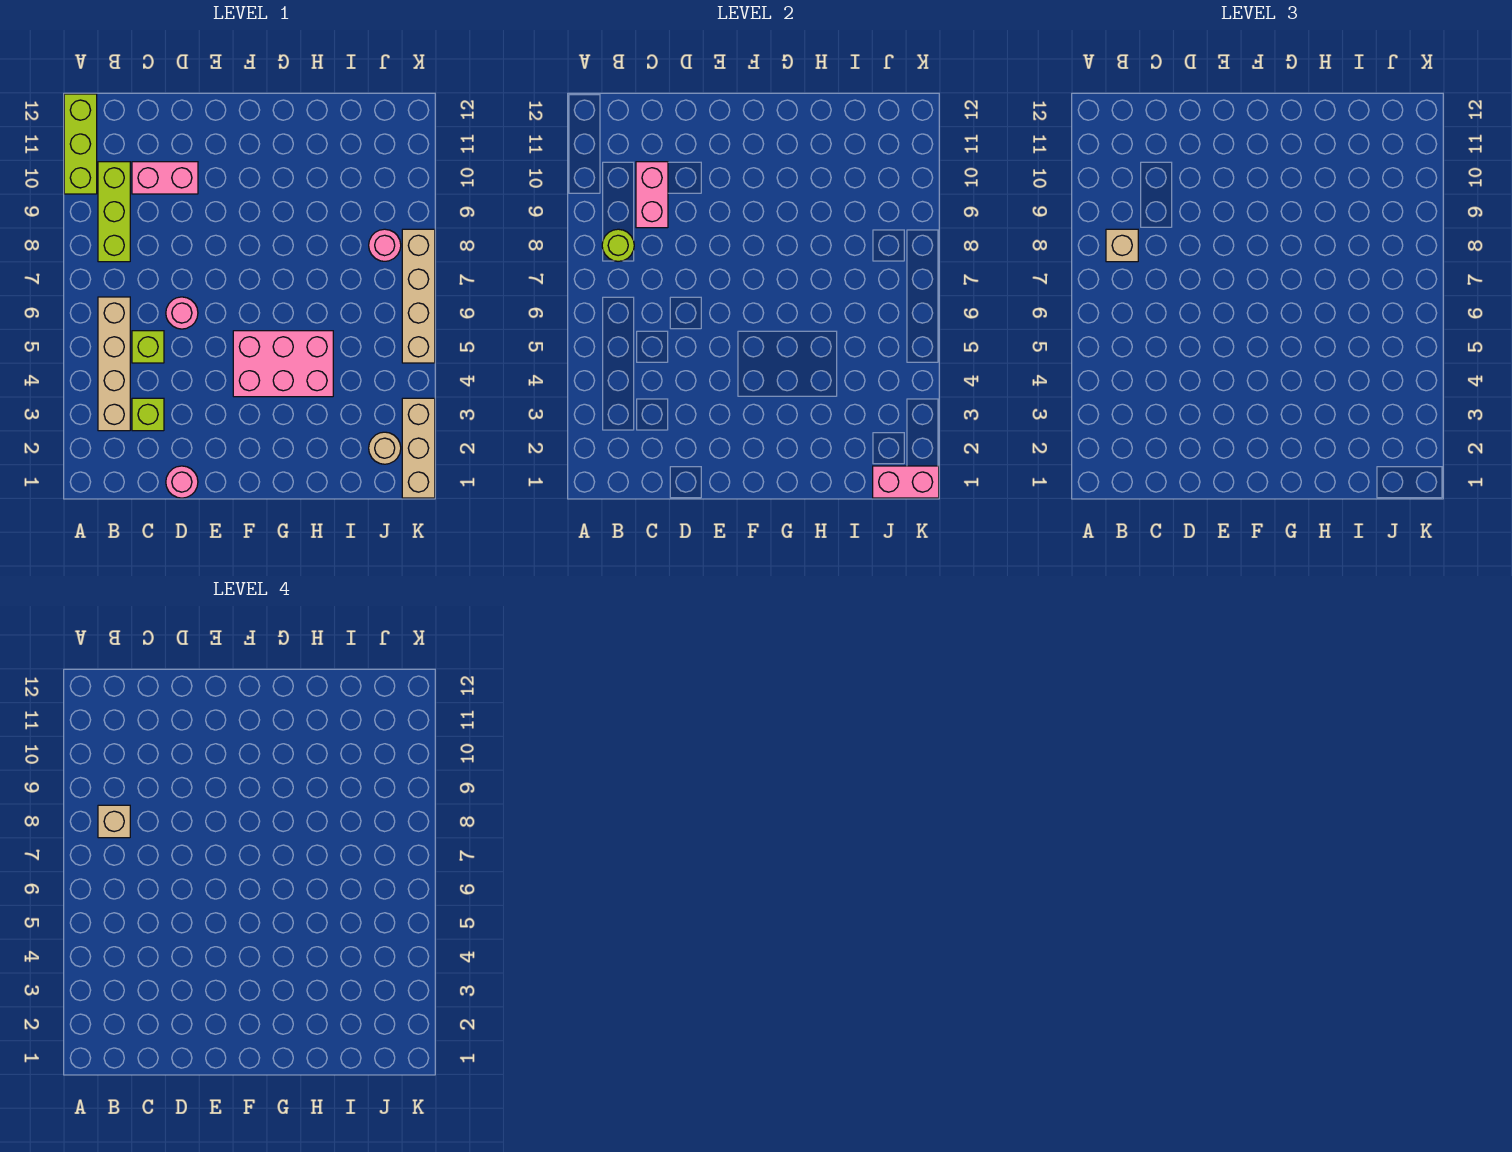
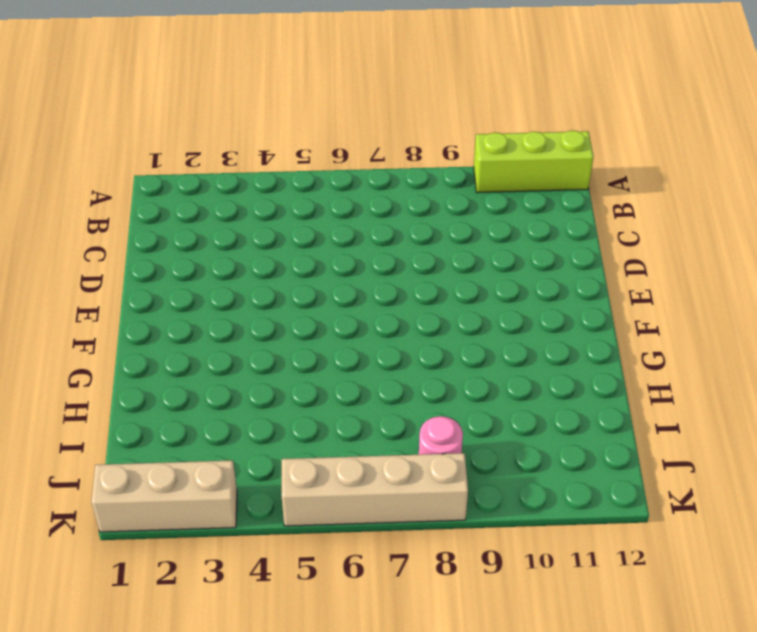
none -> tan brick B3:B6 level 1
none -> lime brick B8:B10 level 1
none -> lime brick C3 level 1

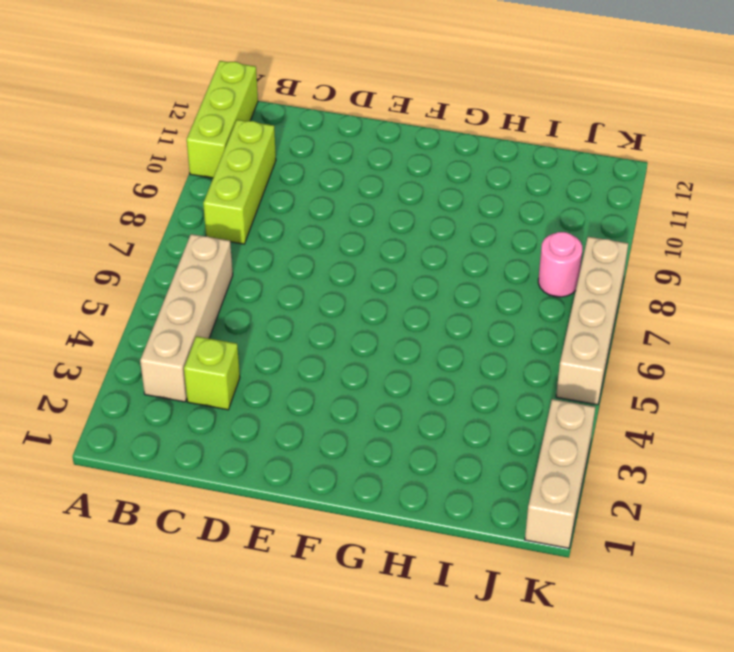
none -> lime brick C5 level 1
none -> pink brick C10:D10 level 1
none -> pink round brick D1 level 1

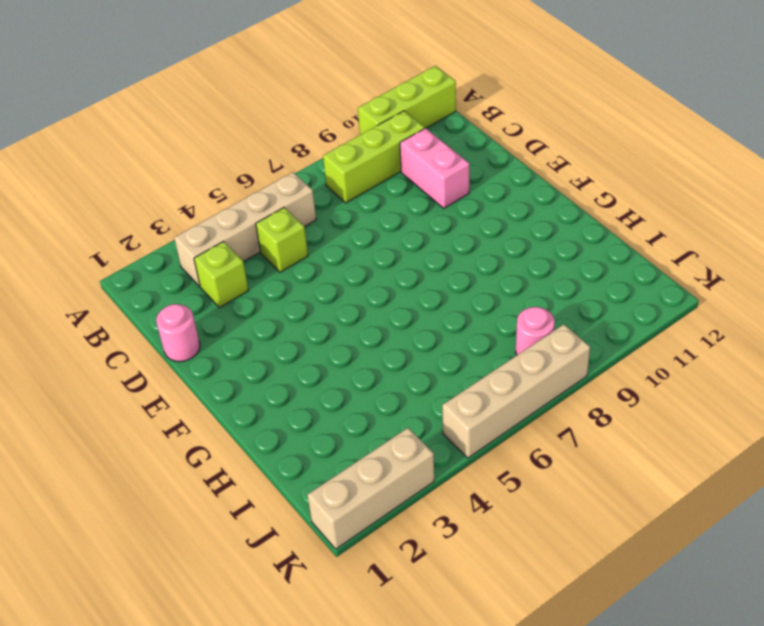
none -> pink round brick D6 level 1
none -> pink brick F4:H5 level 1
none -> tan round brick J2 level 1

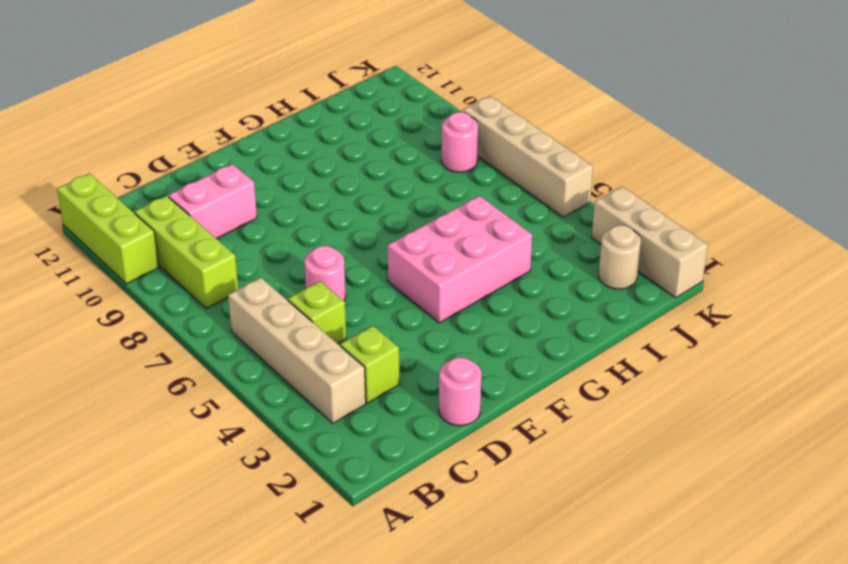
none -> lime round brick B8 level 2
none -> pink brick C9:C10 level 2
none -> pink brick J1:K1 level 2

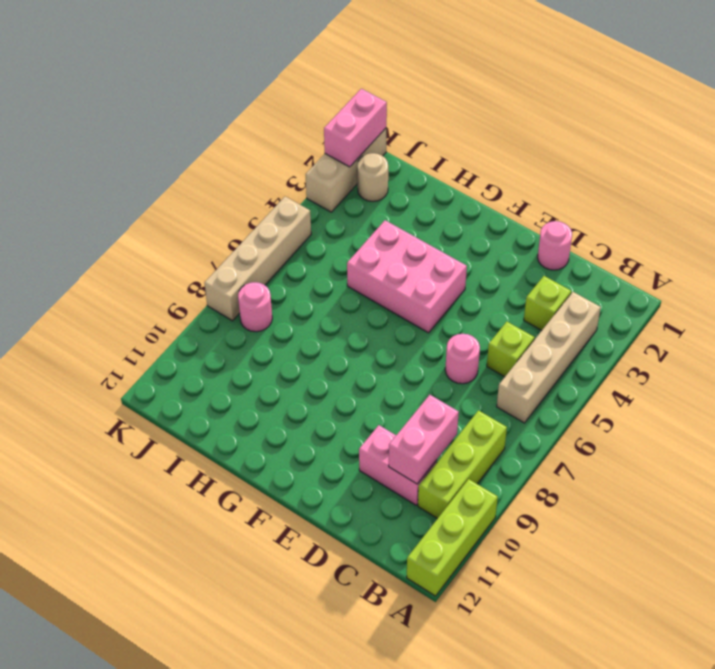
pink brick K1:K2 level 2 -> pink brick J1:K1 level 2
none -> lime round brick B8 level 2
none -> tan brick B8 level 3
none -> tan brick B8 level 4

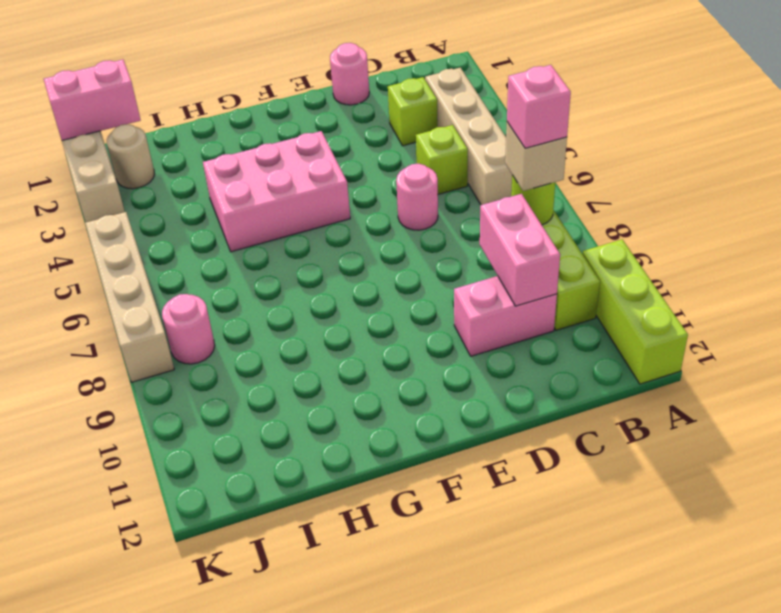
pink brick B8 level 4 -> tan brick B8 level 4

